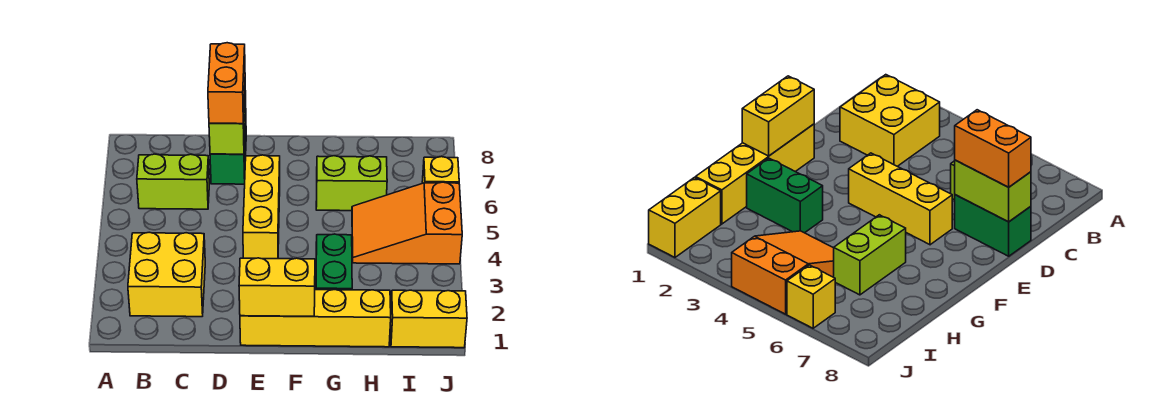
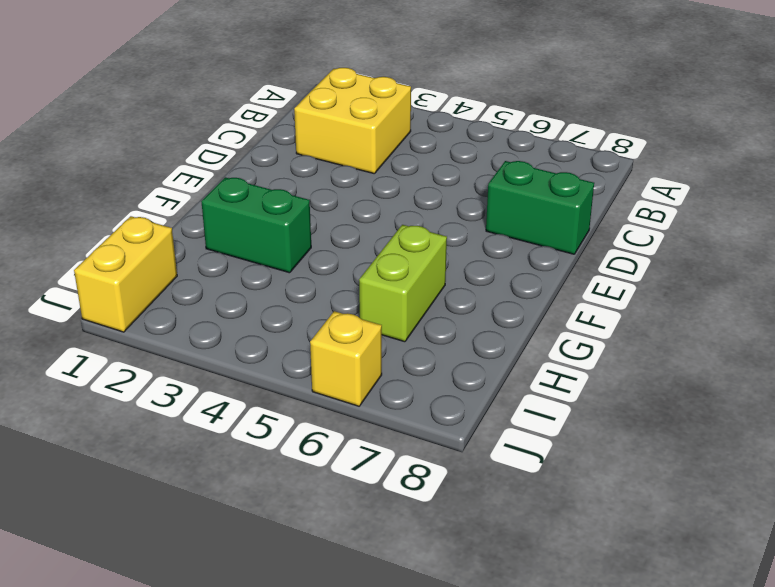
none -> lime brick B6:C6 level 1
none -> yellow brick E1:H1 level 1
none -> yellow brick E4:E6 level 1

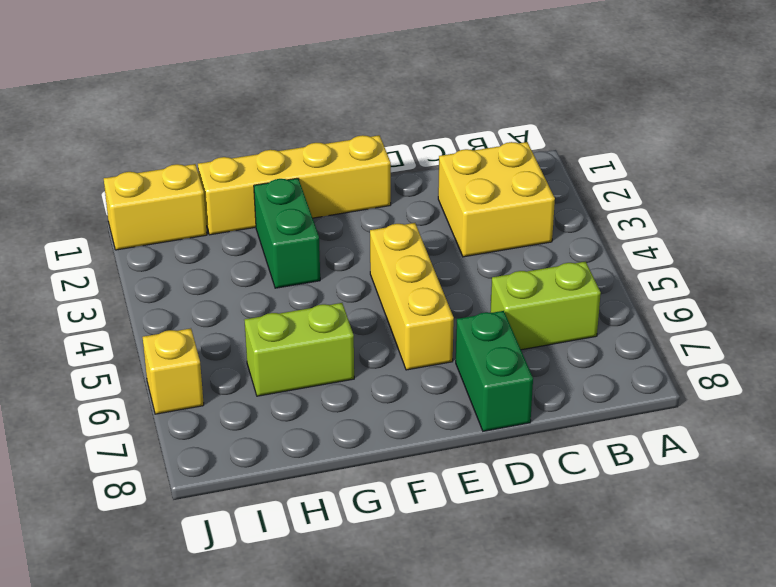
none -> orange slope H4:J5 level 1 top J
none -> lime brick D7:D8 level 2
none -> yellow brick E1:F1 level 2

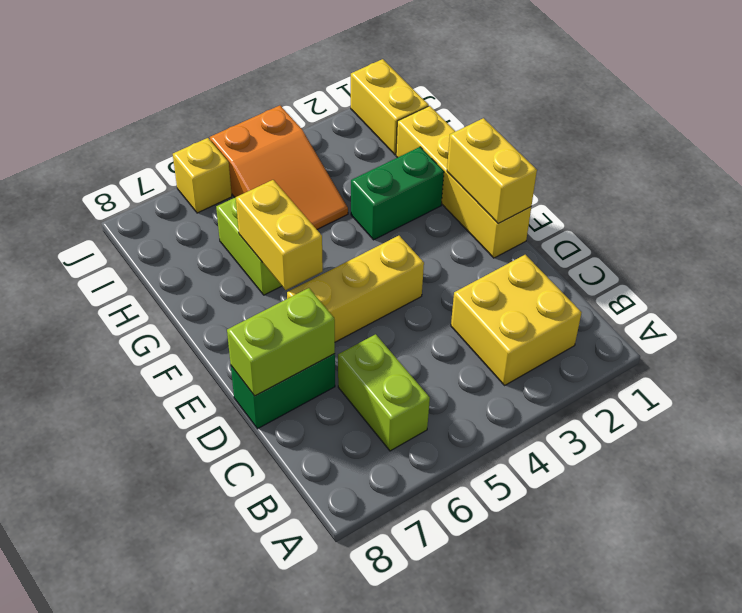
yellow brick F6:G6 level 2 -> none
none -> orange brick D7:D8 level 3

